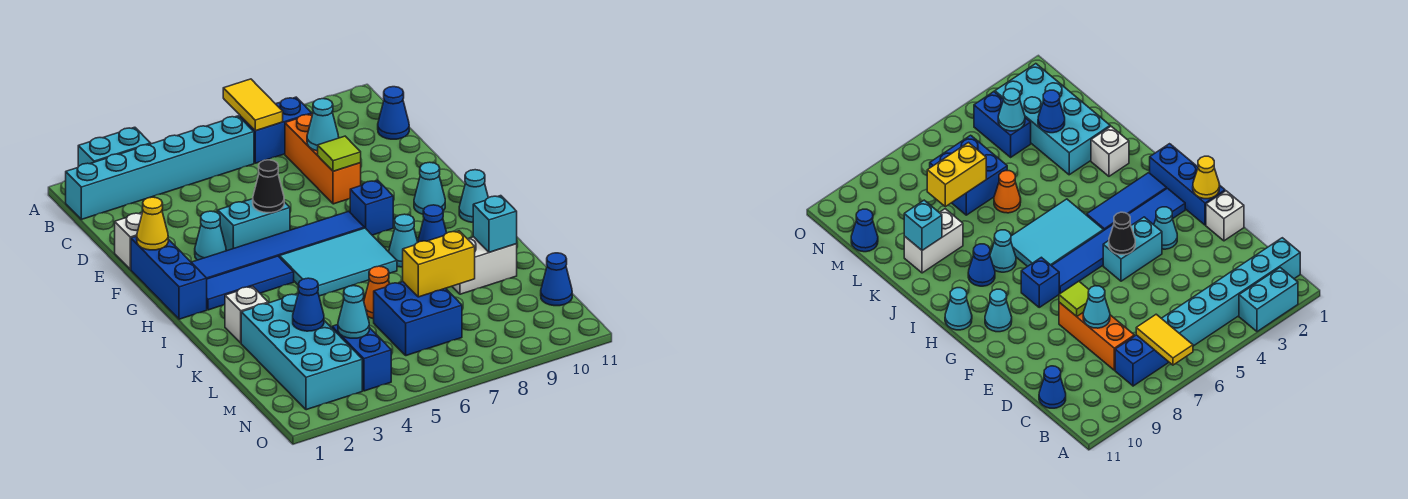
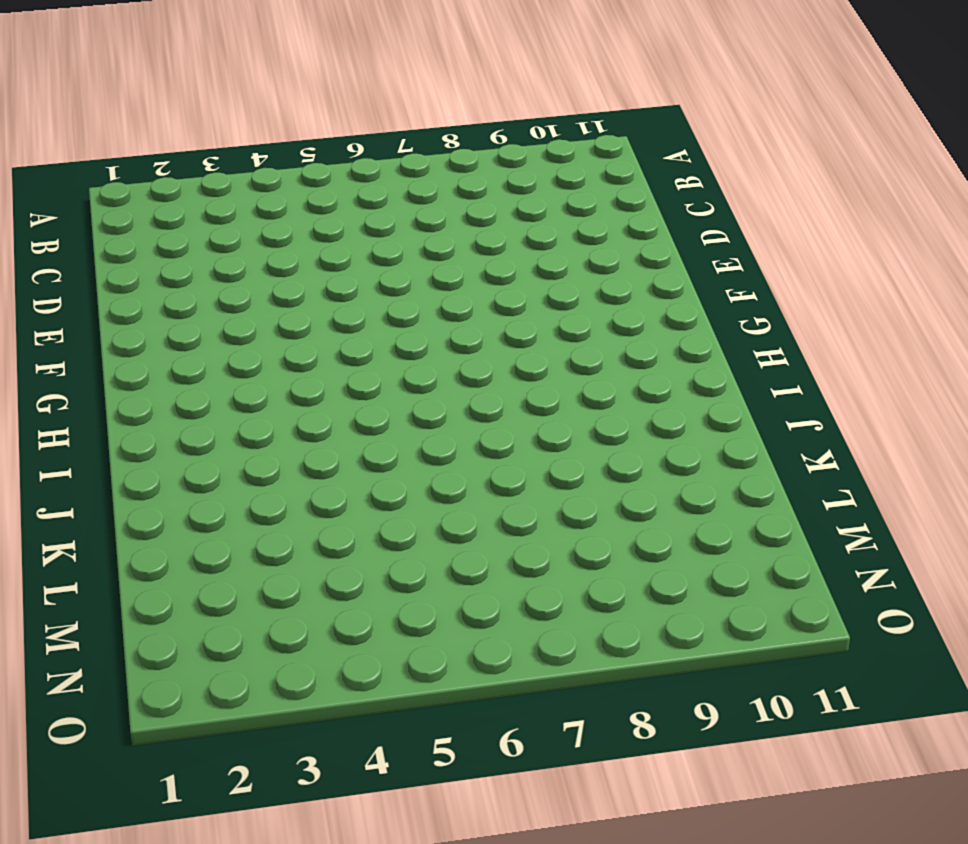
none -> cyan brick A2:A3 level 1
none -> cyan brick B1:B6 level 1
none -> blue brick B7:B8 level 1
none -> orange brick C8:E8 level 1

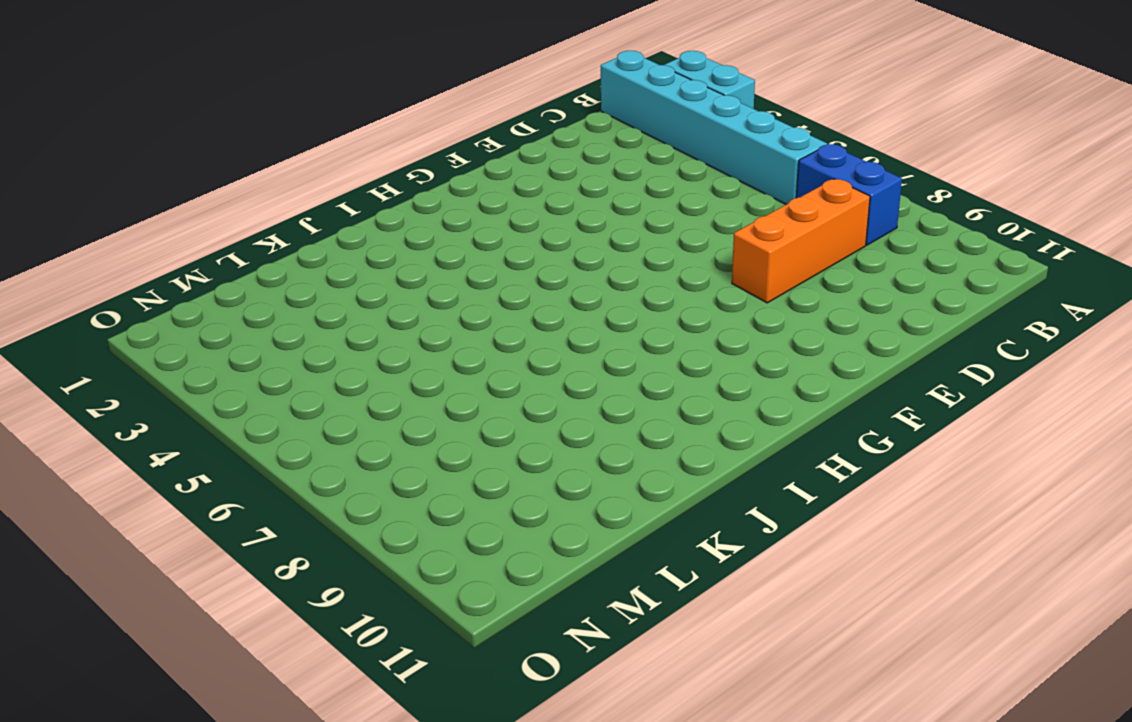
none -> blue cone C11 level 1
none -> white brick E1 level 1
none -> blue brick F1:H1 level 1
none -> cyan cone F3 level 1

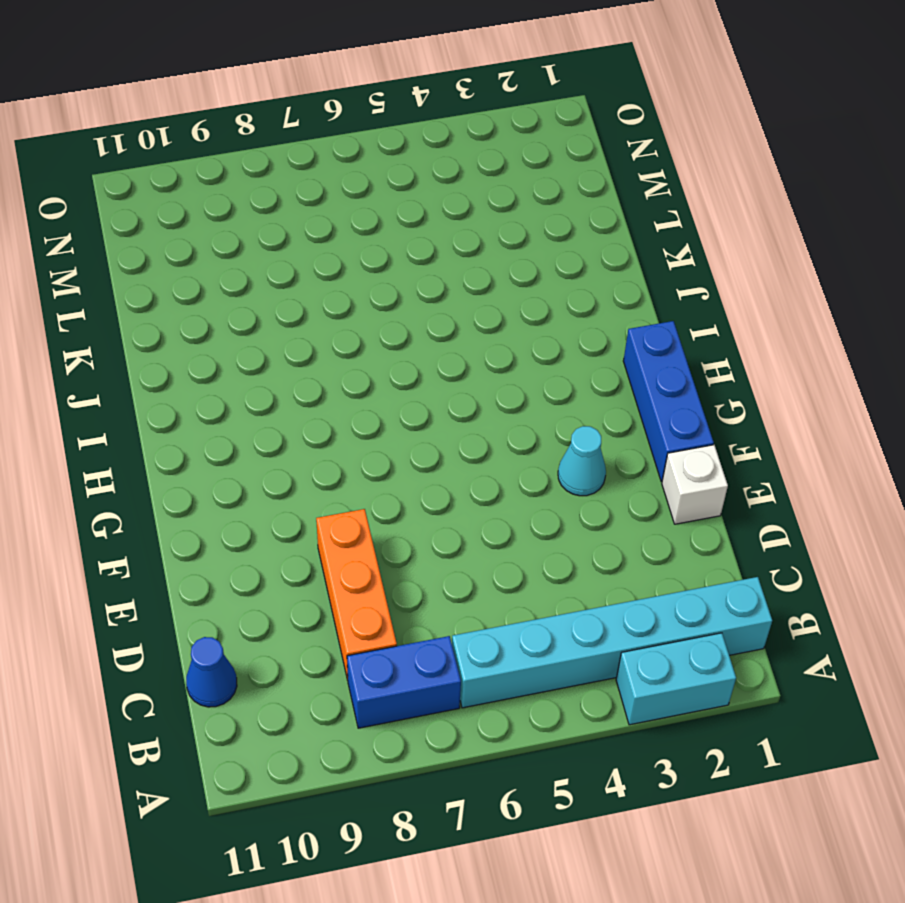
none -> cyan brick F4:F5 level 1
none -> blue tile G2:G7 level 1
none -> blue brick G8 level 1
none -> cyan cone G10 level 1

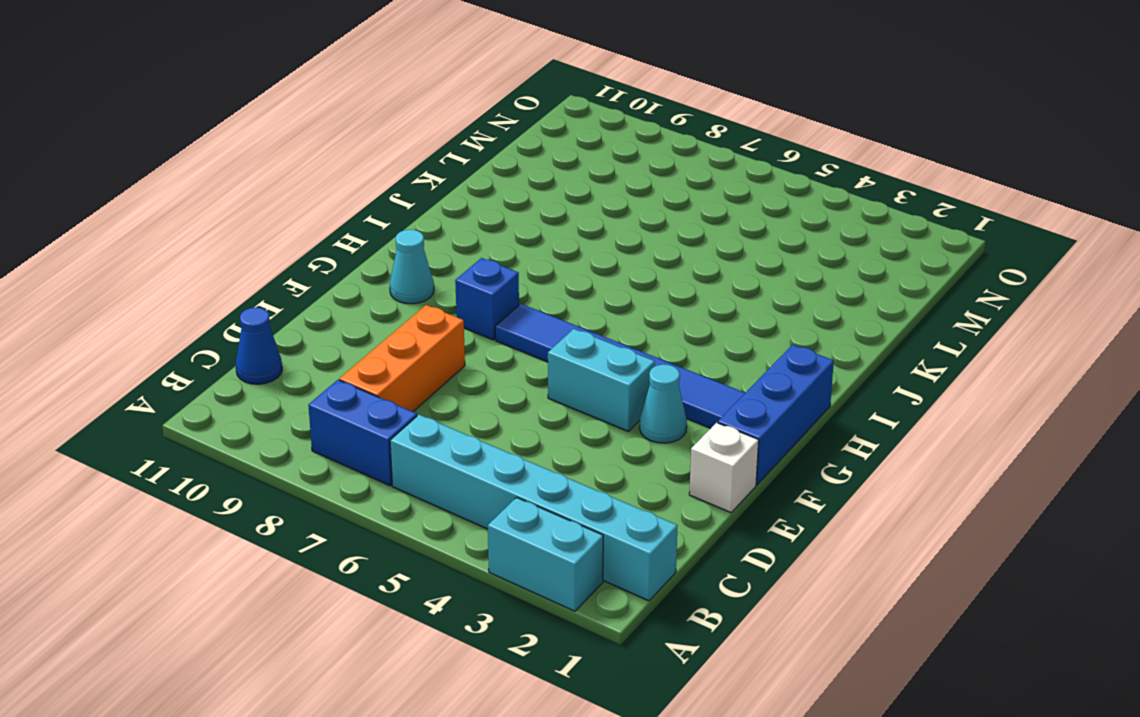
none -> blue tile H2:H4 level 1
none -> cyan tile H5:I7 level 1
none -> cyan cone H11 level 1
none -> cyan cone I8 level 1

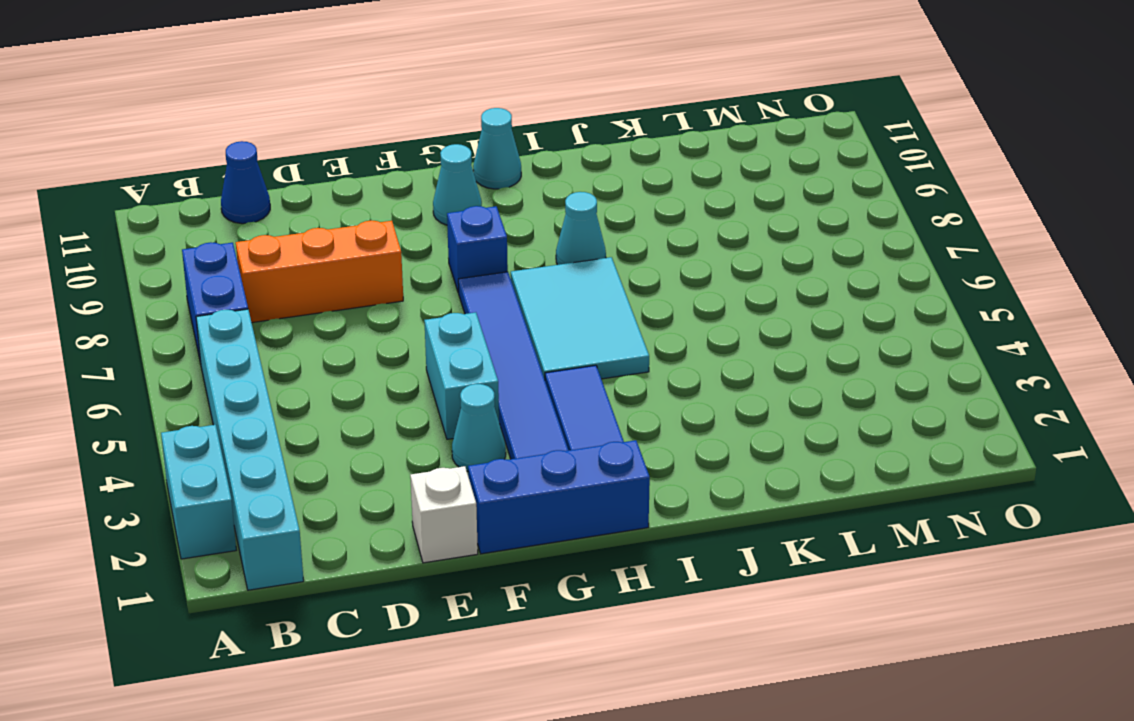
none -> blue cone I9 level 1
none -> white brick J2 level 1
none -> cyan brick K2:N3 level 1
none -> orange cone K6 level 1

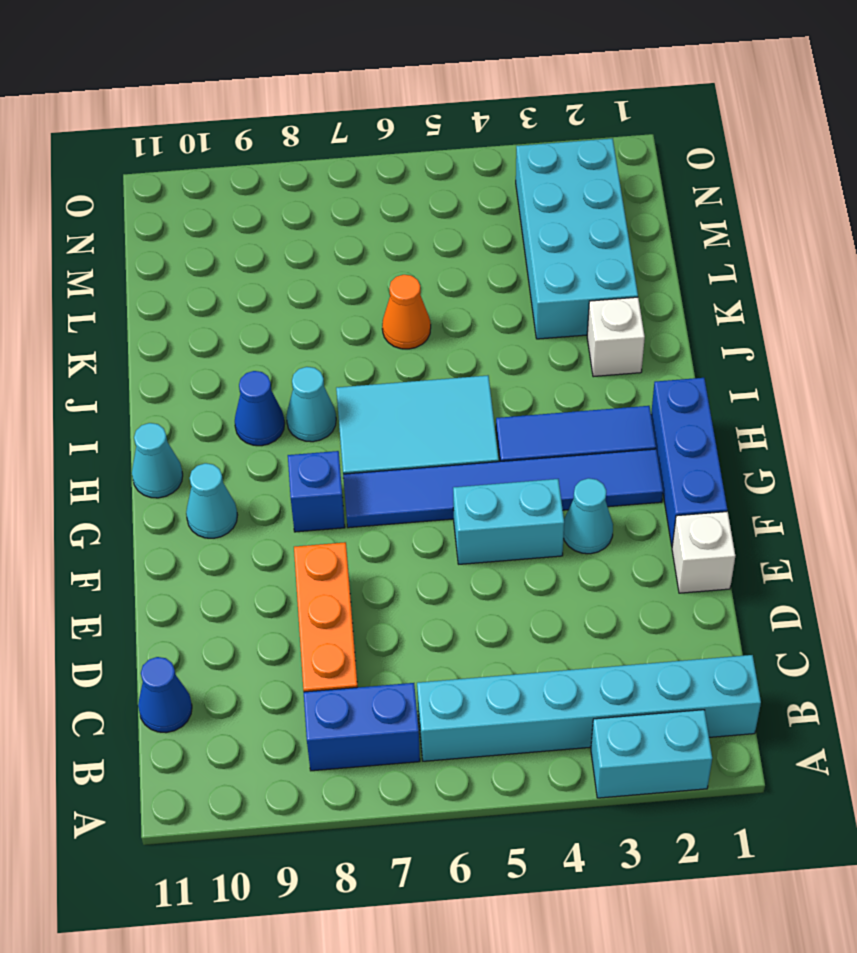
none -> white brick K9:K10 level 1
none -> blue brick L6:M7 level 1
none -> blue brick M4:N4 level 1
none -> blue cone M11 level 1

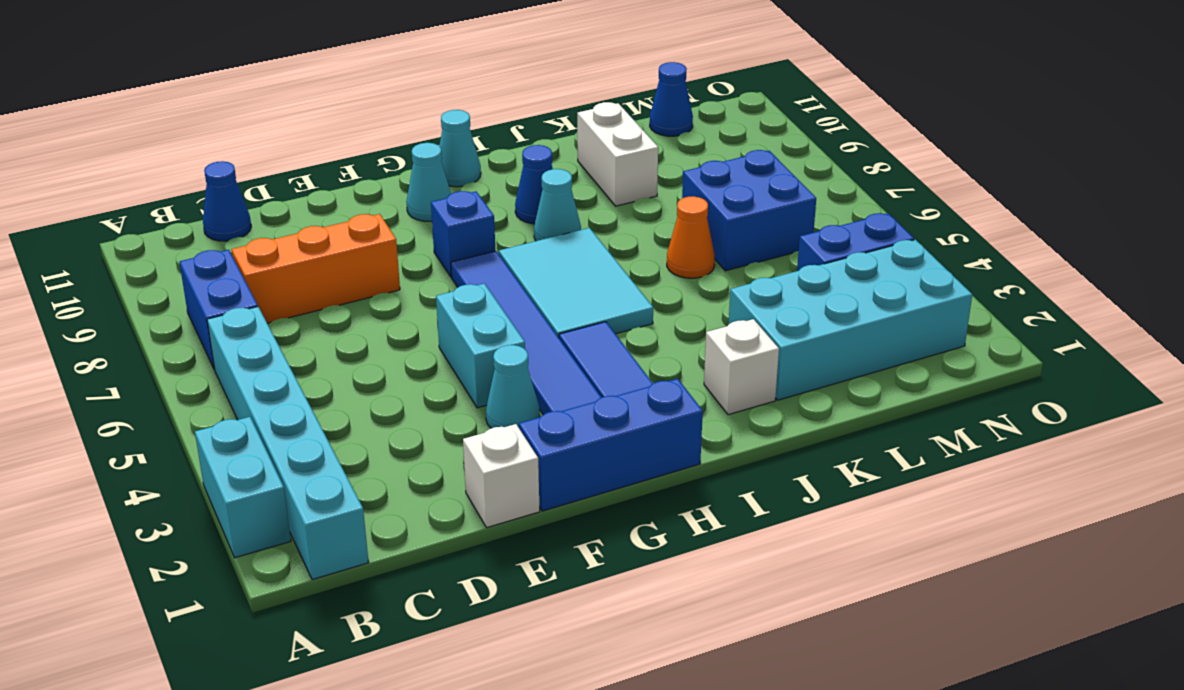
none -> yellow tile A7:B7 level 2
none -> cyan cone D8 level 2
none -> lime tile E8 level 2
none -> yellow cone F1 level 2

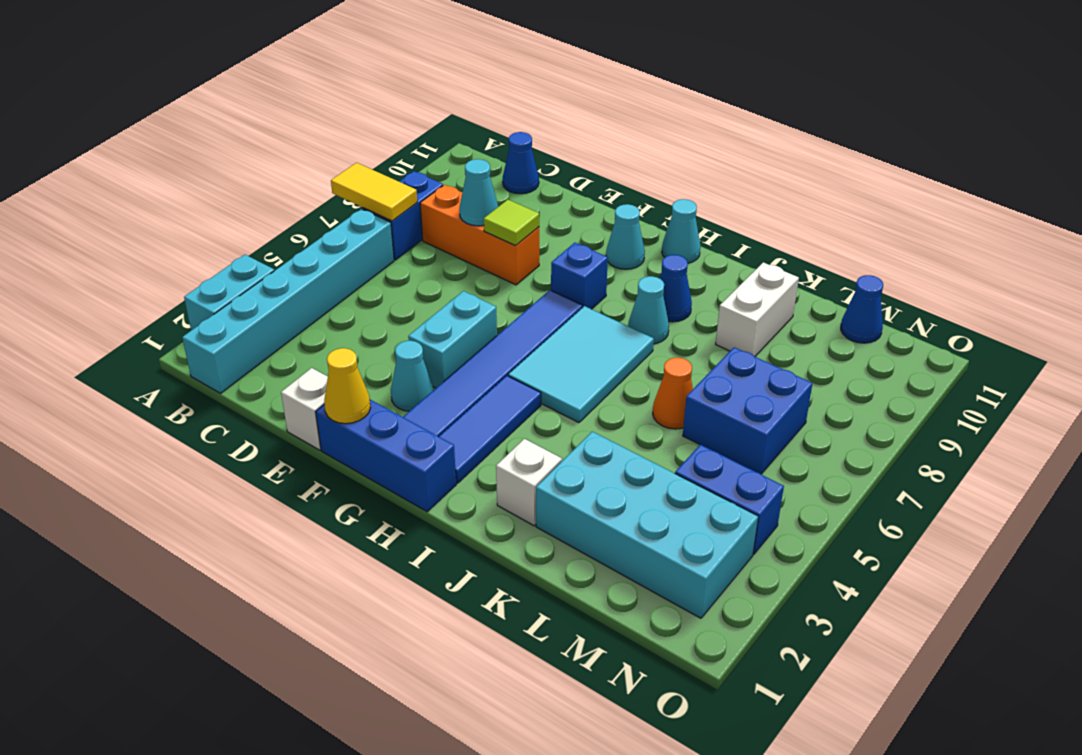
none -> black cone F5 level 2
none -> cyan brick K10 level 2
none -> blue cone L3 level 2
none -> yellow brick L7:L8 level 2

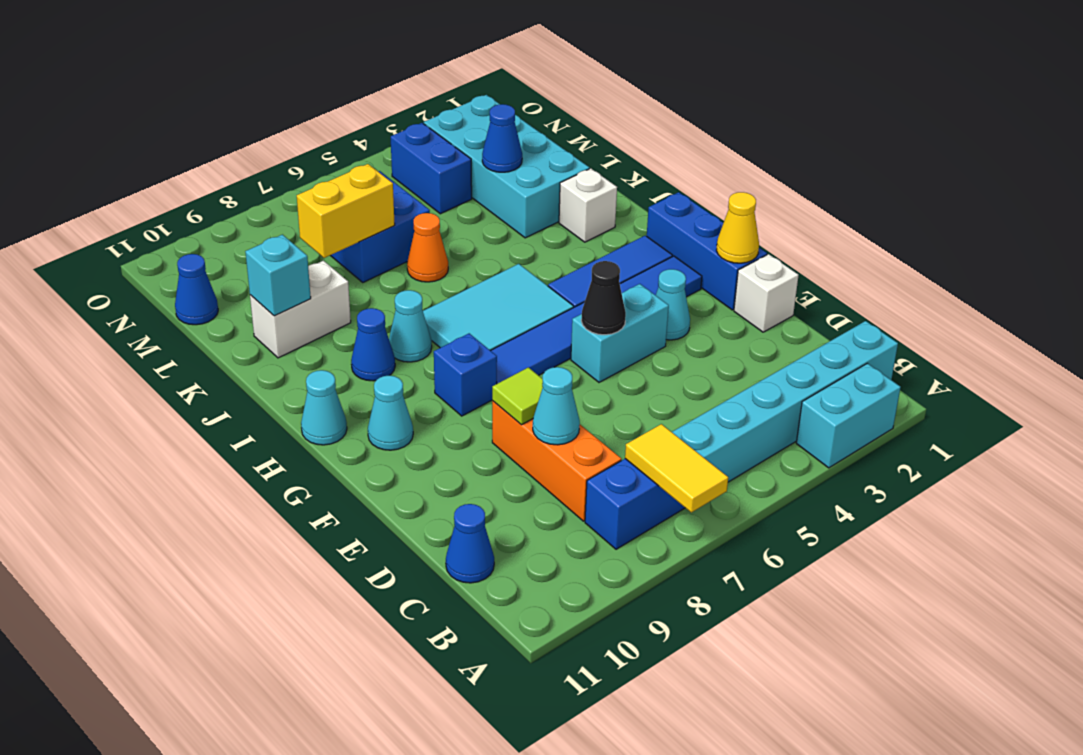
none -> cyan cone M4 level 2

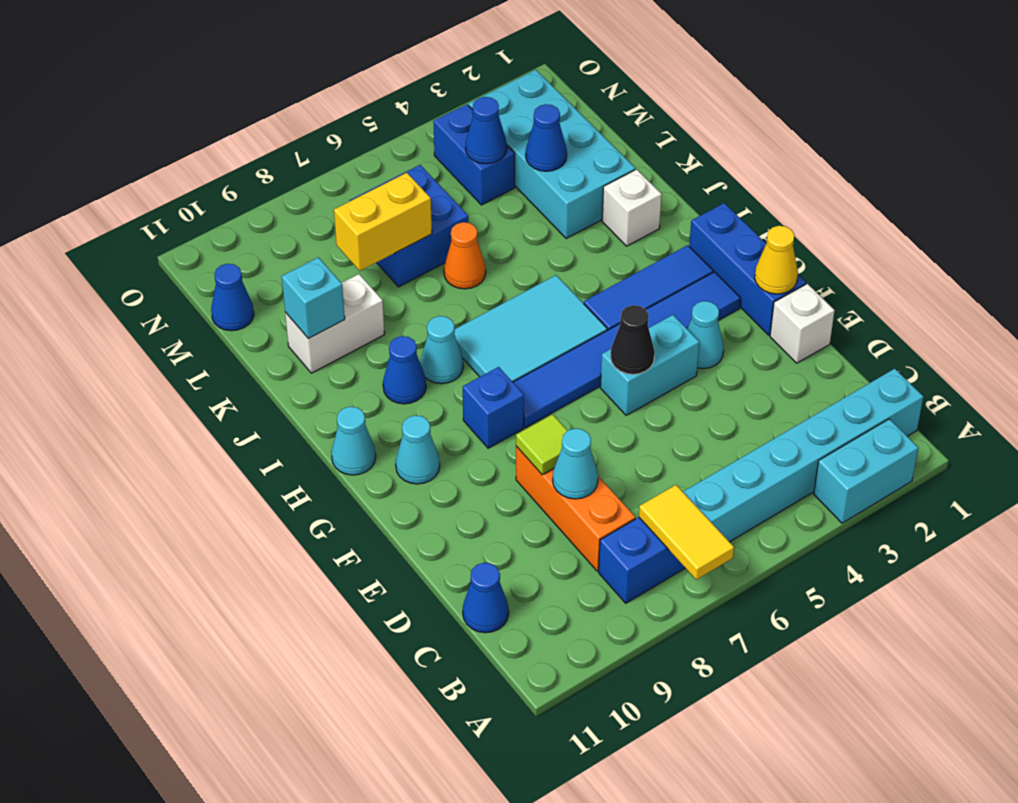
blue cone M4 level 2 -> cyan cone M4 level 2

